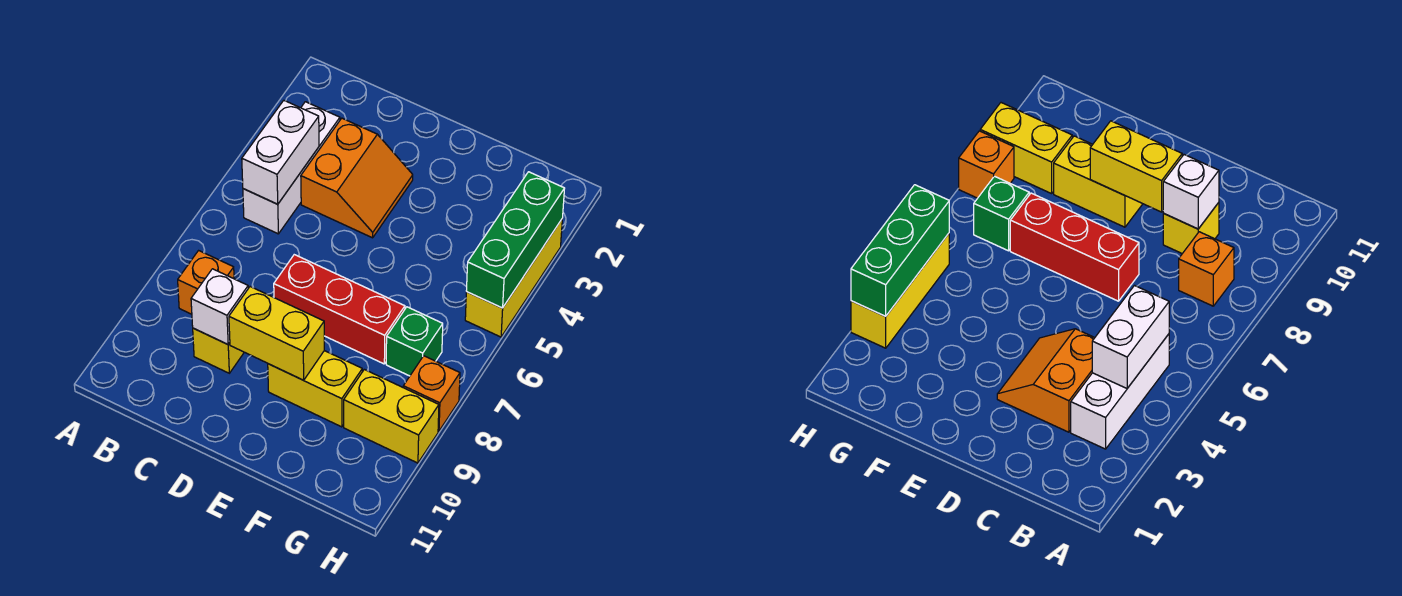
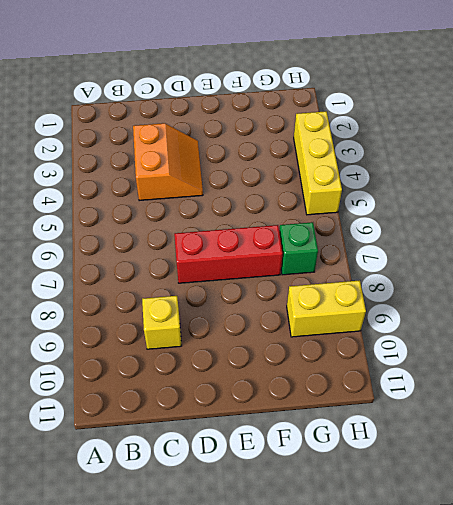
none -> white brick B3:B5 level 1
none -> orange brick B8 level 1
none -> yellow brick E9:F9 level 1

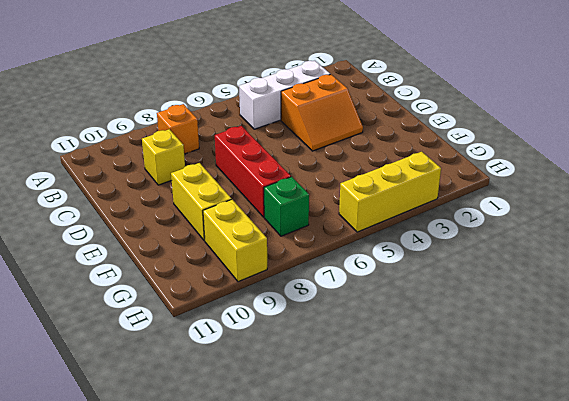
none -> orange brick H8 level 1
none -> white brick B4:B5 level 2
none -> white brick C9 level 2

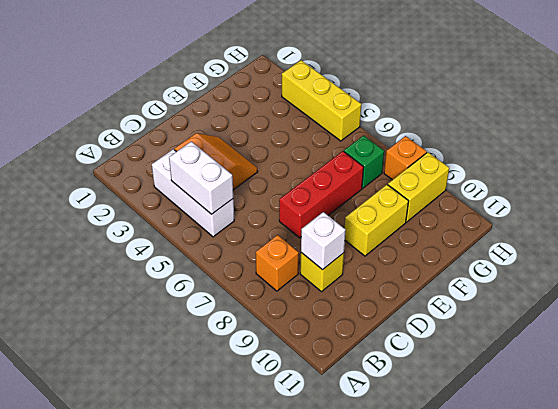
none -> yellow brick D9:E9 level 2
none -> green brick H3:H5 level 2

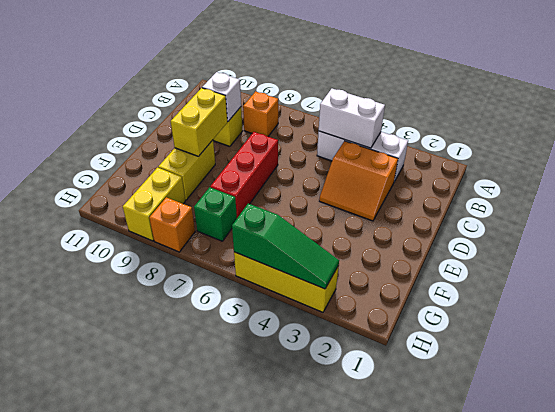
green slope H3:H5 level 2 top 5 -> green brick H3:H5 level 2

